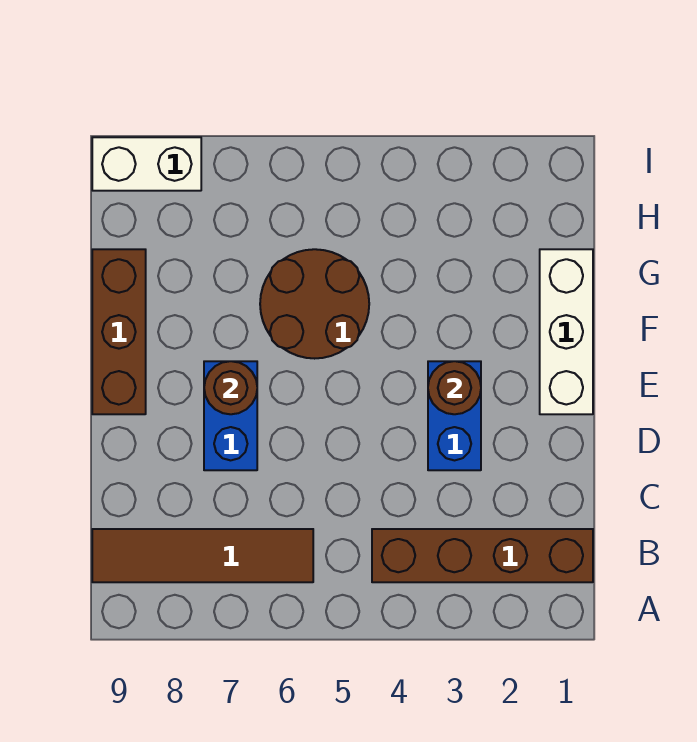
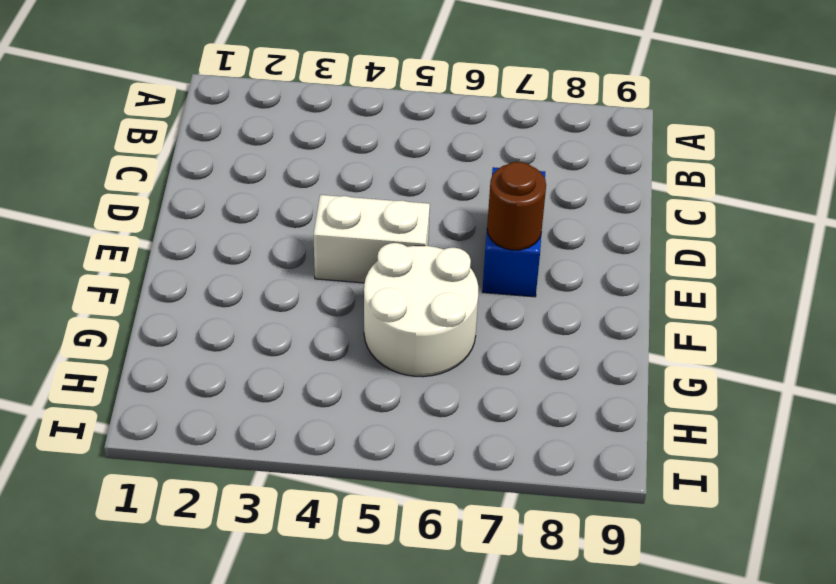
white brick E4:E5 level 1 -> white brick I8:I9 level 1
white round brick F5:G6 level 1 -> brown round brick F5:G6 level 1
none -> brown brick B1:B4 level 1
none -> brown tile B6:B9 level 1

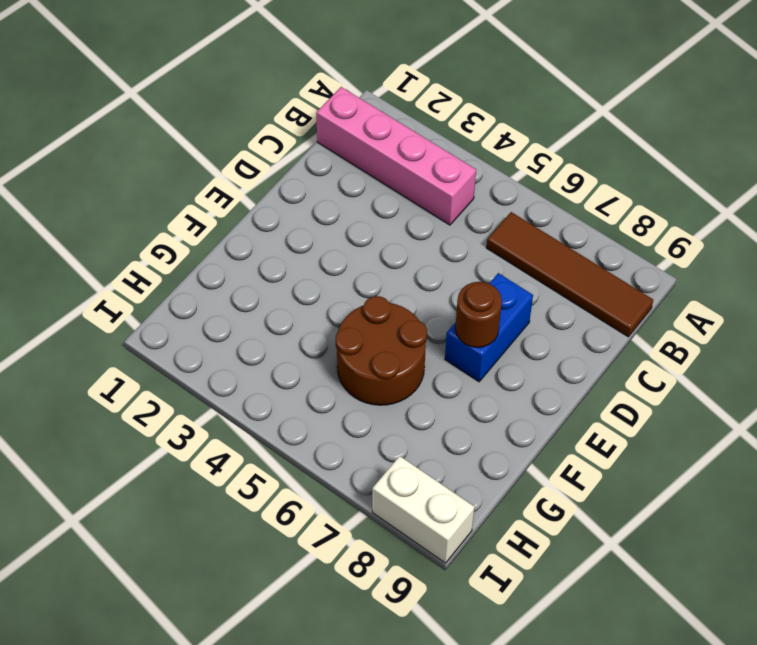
pink brick B1:B4 level 1 -> brown brick B1:B4 level 1
none -> blue brick D3:E3 level 1
none -> white brick E1:G1 level 1

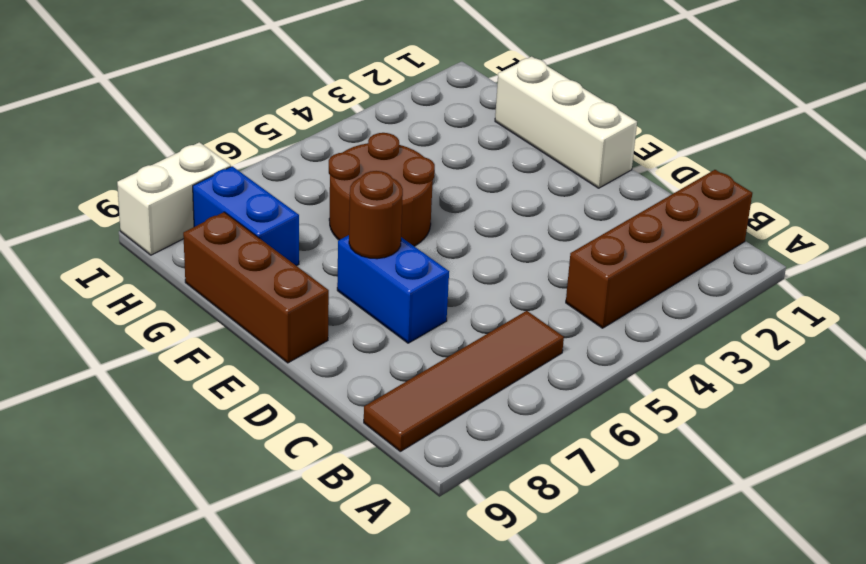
blue brick G8:H8 level 1 -> blue brick D3:E3 level 1
none -> brown round brick E3 level 2

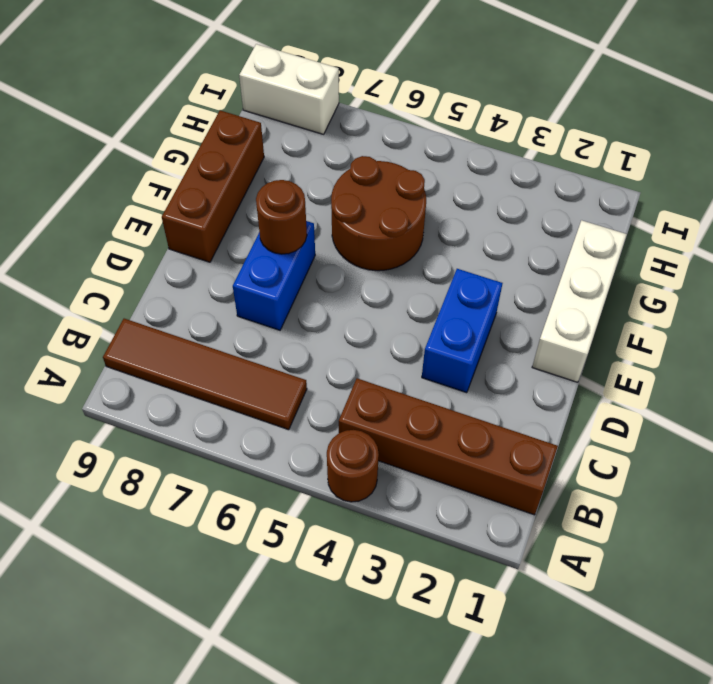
brown round brick A4 level 1 -> brown round brick E3 level 2

